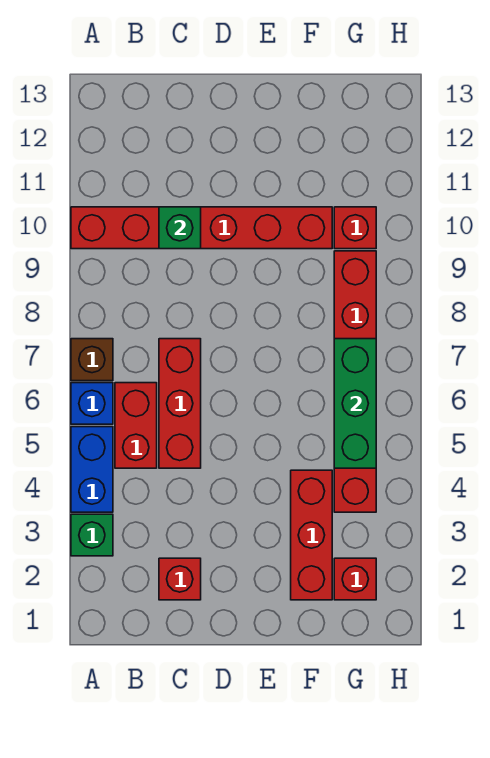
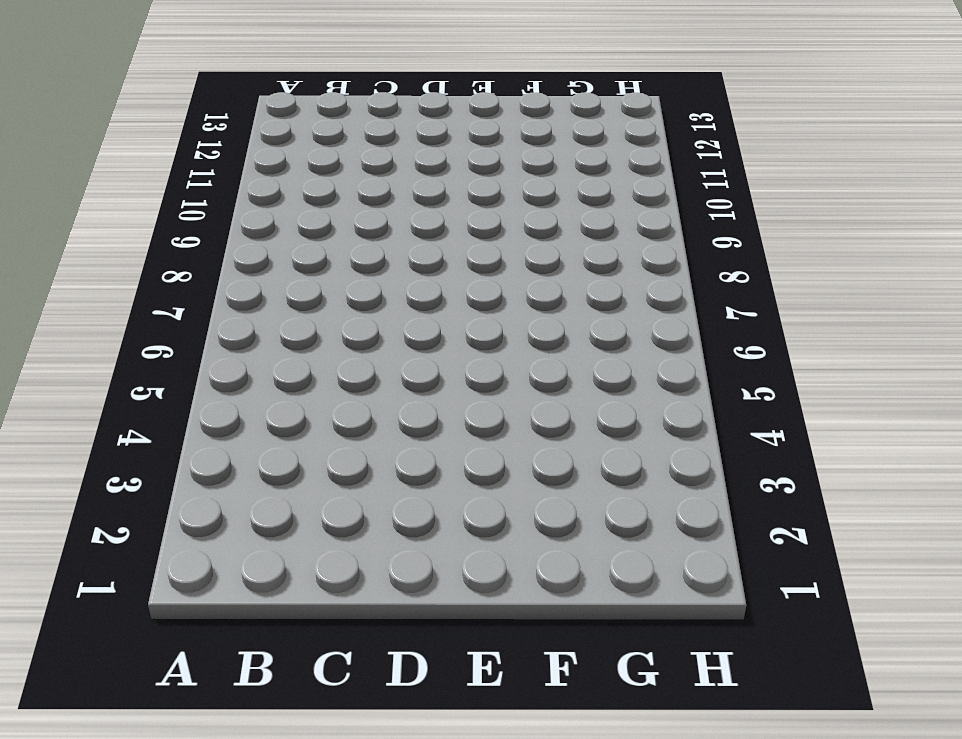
none -> green brick A3 level 1
none -> blue brick A4:A5 level 1
none -> blue brick A6 level 1

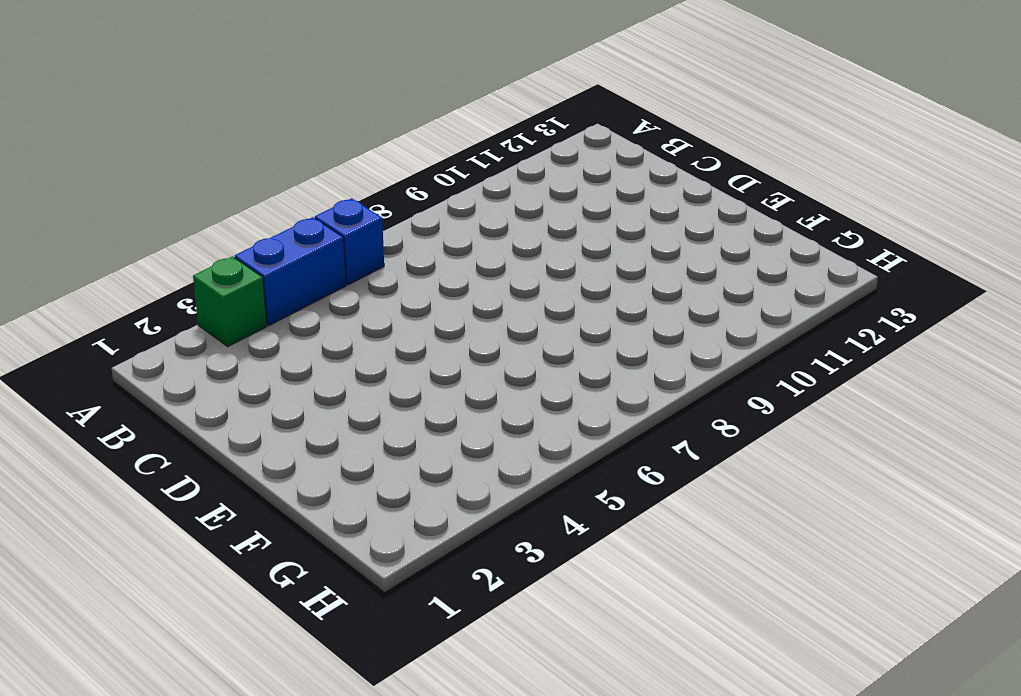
none -> brown brick A7 level 1
none -> red brick A10:F10 level 1
none -> red brick B5:B6 level 1

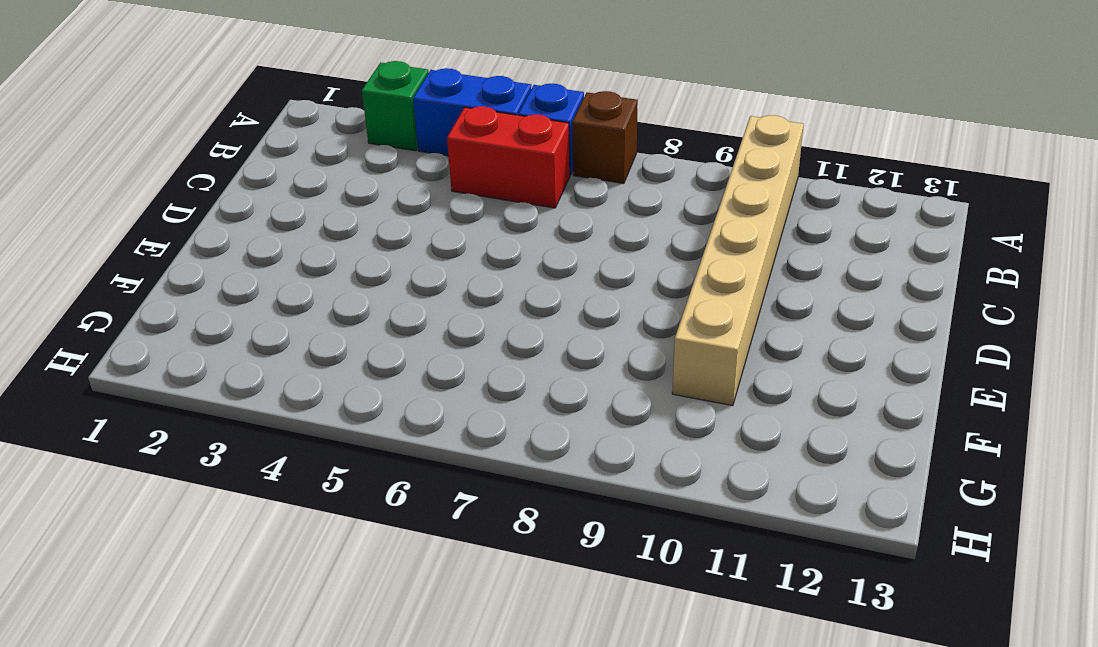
tan brick A10:F10 level 1 -> red brick A10:F10 level 1
none -> red brick C2 level 1
none -> red brick C5:C7 level 1
none -> red brick F2:F4 level 1

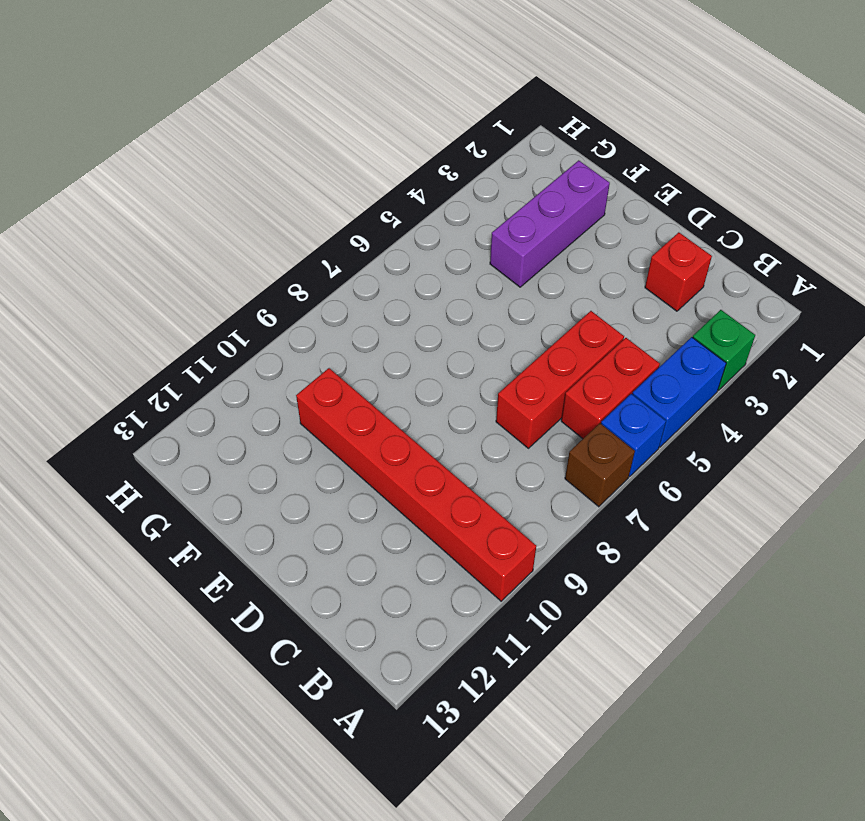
purple brick F2:F4 level 1 -> red brick F2:F4 level 1
none -> red brick G2 level 1
none -> red brick G4:G9 level 1
none -> red brick G10 level 1

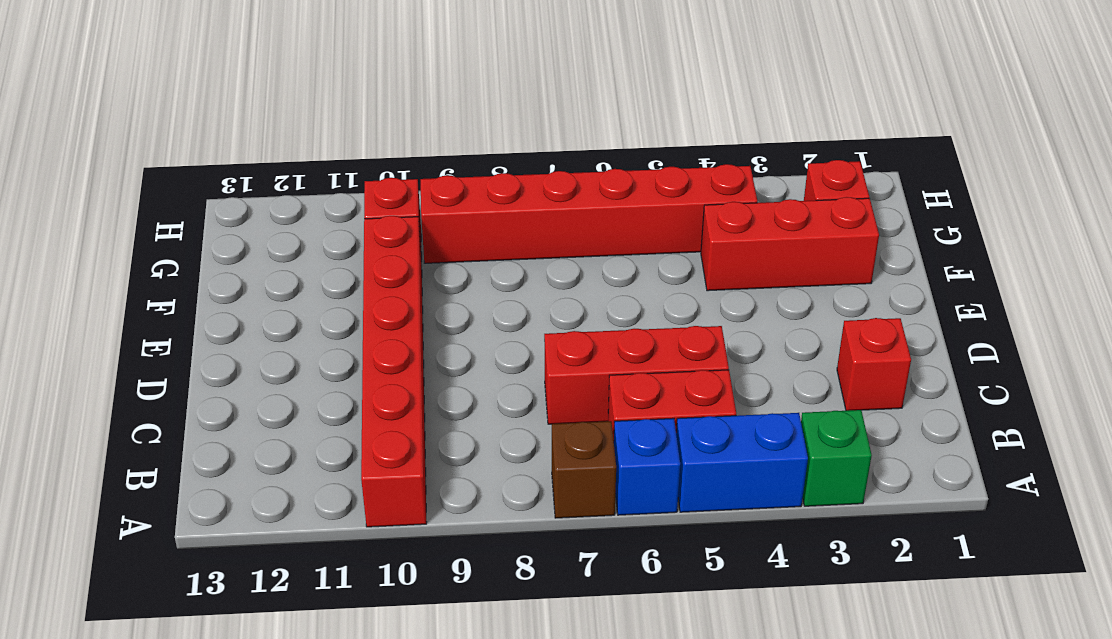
none -> green brick C10 level 2
none -> green brick G5:G7 level 2

